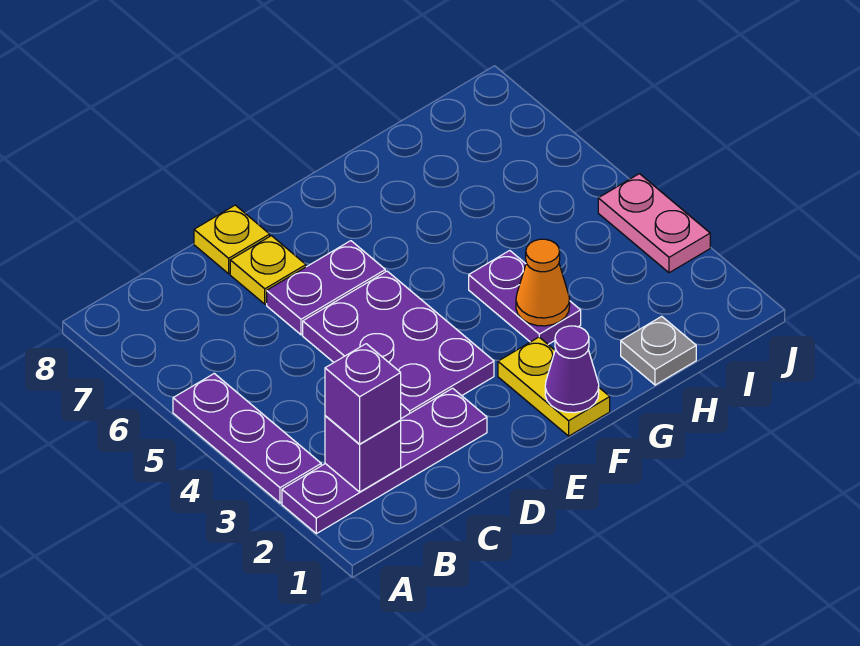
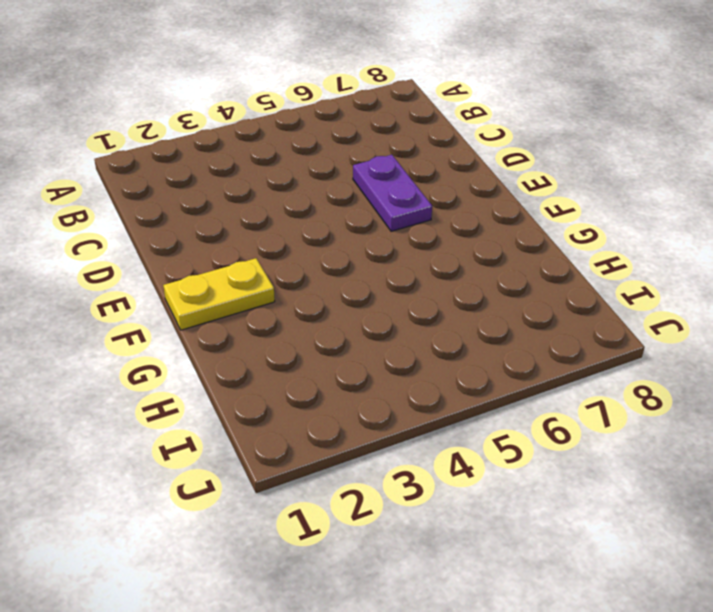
none -> purple plate A2:D2 level 1
none -> purple plate A3:A5 level 1
none -> purple plate D3:E5 level 1

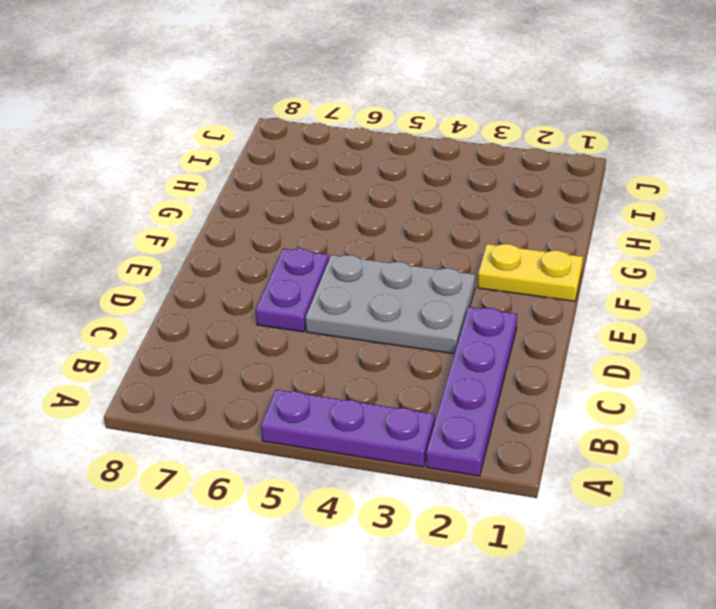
grey plate D3:E5 level 1 -> purple plate D3:E5 level 1
none -> yellow plate D7 level 1
none -> yellow plate D8 level 1
none -> purple plate G3:G4 level 1

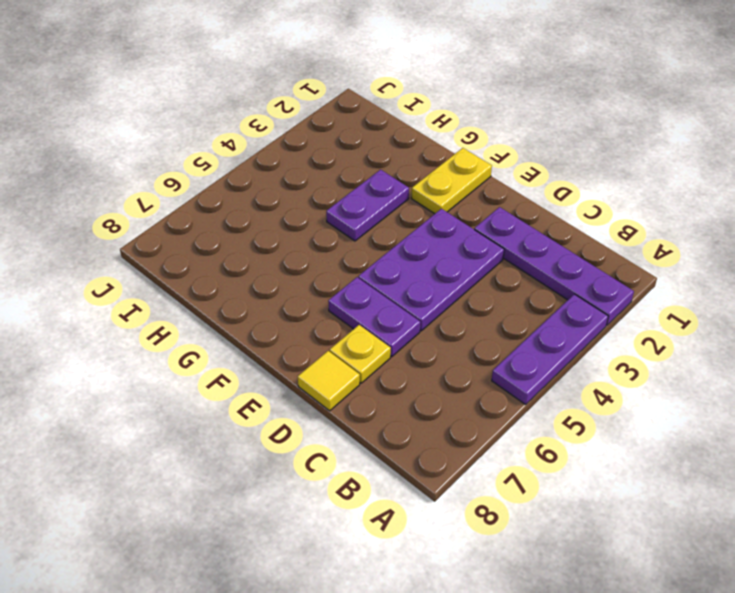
yellow tile D8 level 1 -> yellow plate D8 level 1
none -> grey plate H1 level 1
none -> pink plate J3:J4 level 1
none -> purple brick B2 level 2

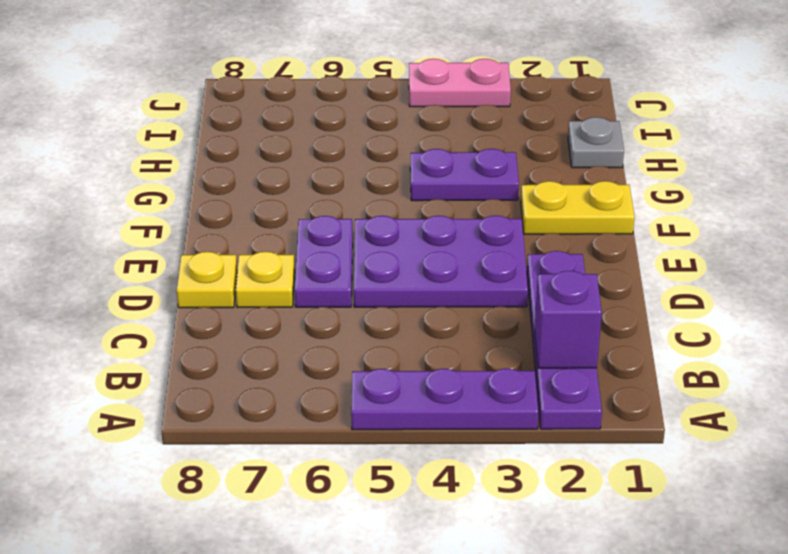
none -> purple cone F1 level 2
none -> orange cone G3 level 2
none -> purple brick B2 level 3

